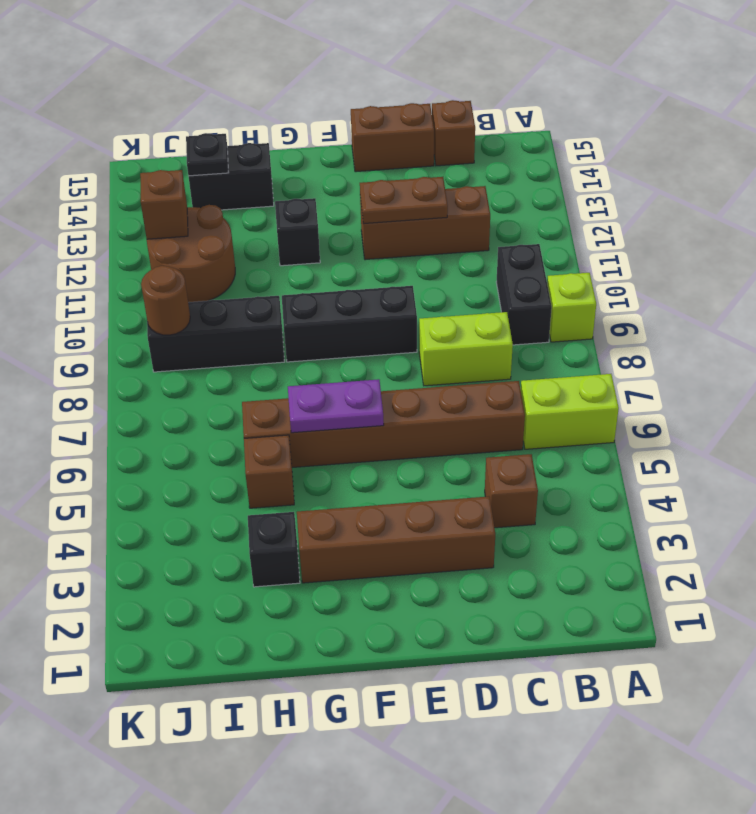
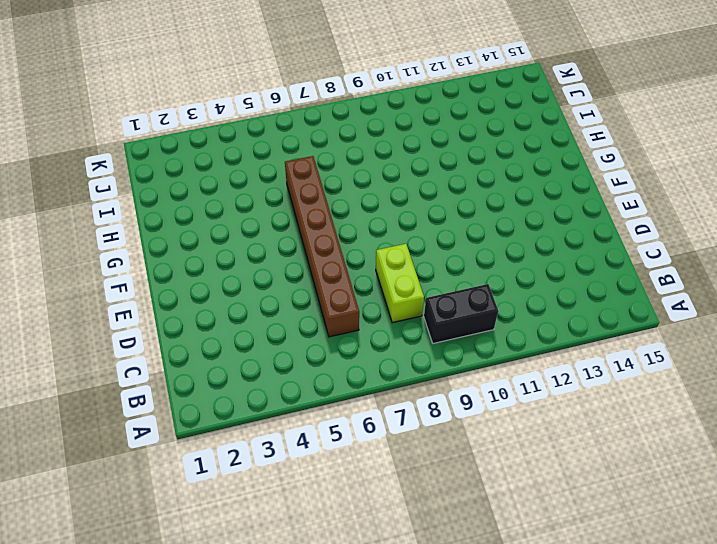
none -> lime brick A6:B6 level 1
none -> lime brick A9 level 1
none -> brown brick C4 level 1

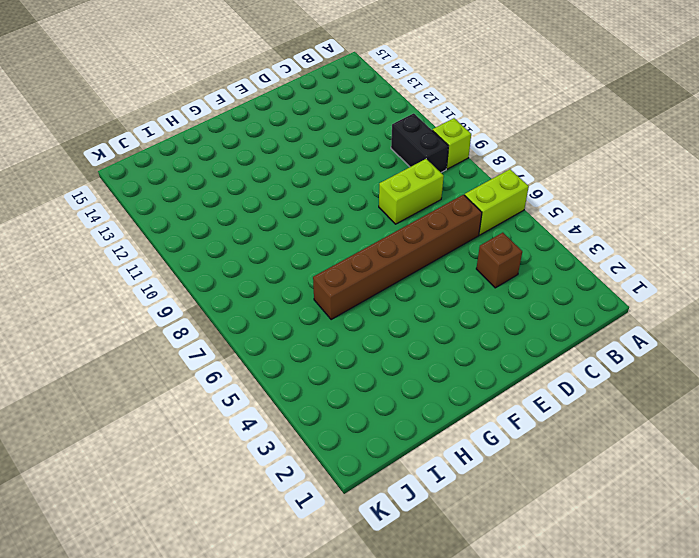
none -> brown brick C12:E12 level 1
none -> brown brick C15 level 1
none -> brown brick D3:G3 level 1

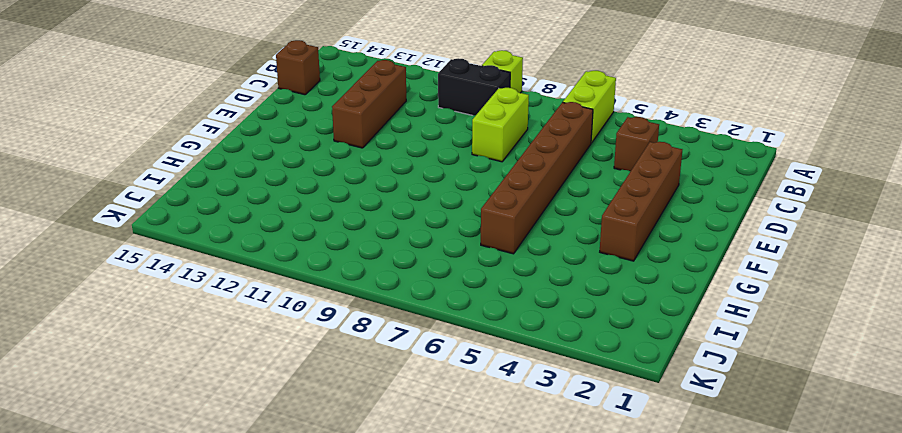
none -> brown brick D15:E15 level 1
none -> black brick E9:G9 level 1
none -> black brick G12 level 1

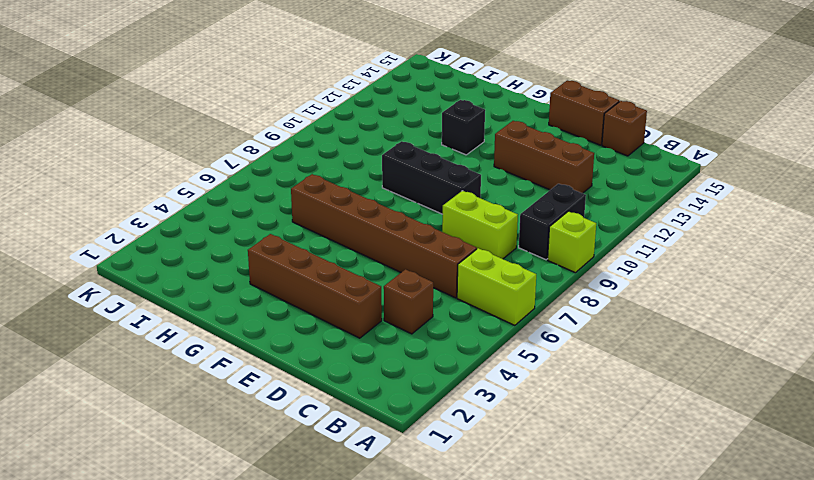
none -> black brick H3 level 1
none -> brown brick H5 level 1
none -> black brick H9:J9 level 1

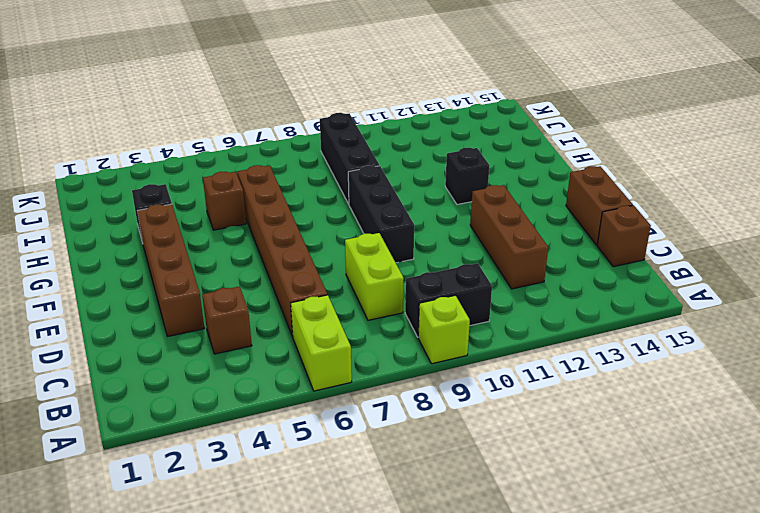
none -> black brick H14:I14 level 1
none -> brown round brick I11:J12 level 1
none -> brown plate D12:E12 level 2

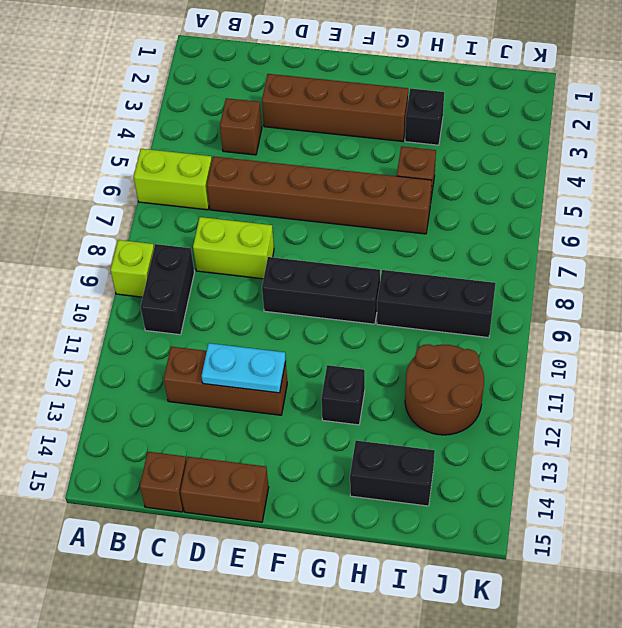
cyan plate D12:E12 level 2 -> brown plate D12:E12 level 2
none -> purple plate F6:G6 level 2
none -> black plate I14 level 2
none -> brown round brick J9 level 2

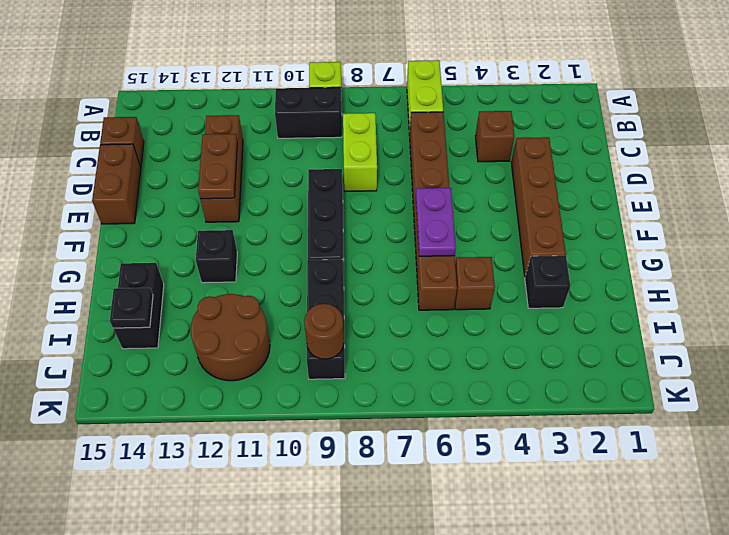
none -> brown brick J12 level 2

